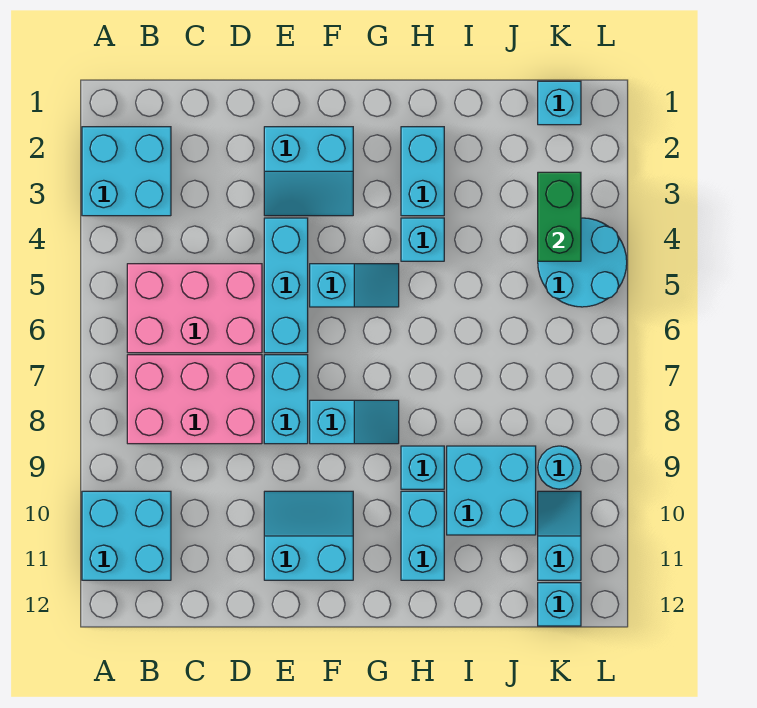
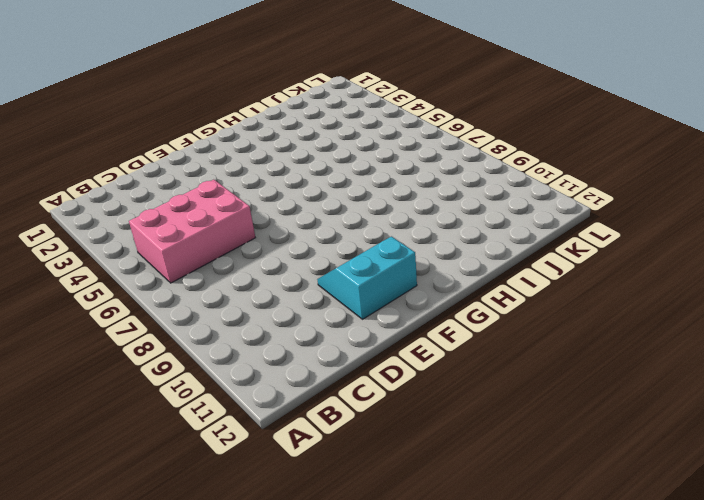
none -> cyan brick A2:B3 level 1
none -> cyan brick A10:B11 level 1
none -> pink brick B7:D8 level 1

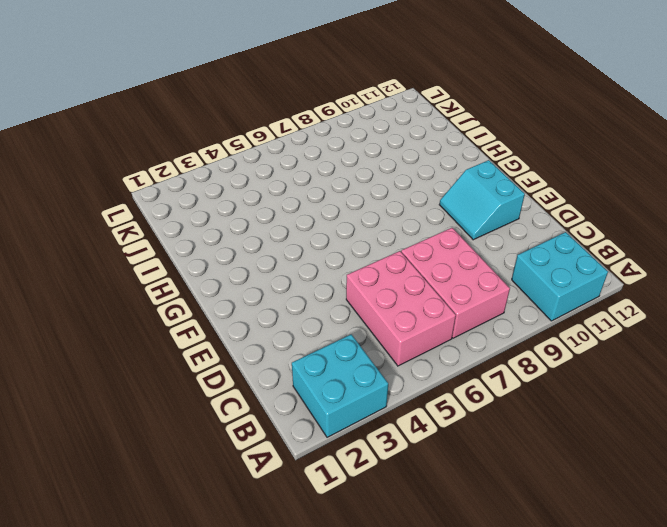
none -> cyan slope E2:F3 level 1 top 2
none -> cyan brick E4:E6 level 1
none -> cyan brick E7:E8 level 1

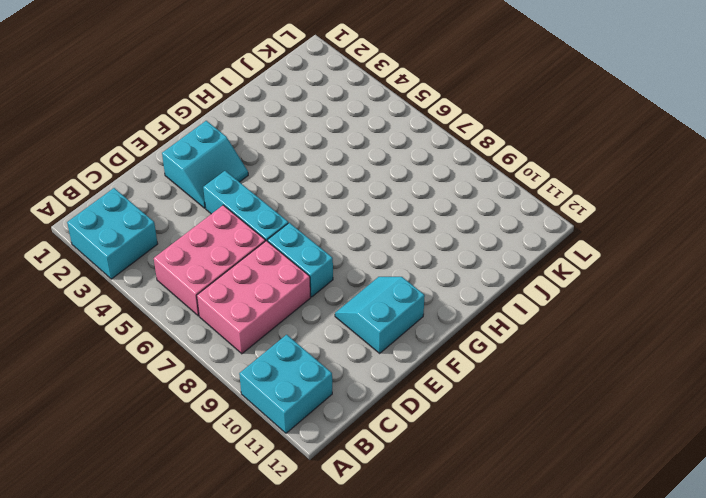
none -> cyan slope F5:G5 level 1 top F
none -> cyan slope F8:G8 level 1 top F
none -> cyan brick H2:H3 level 1

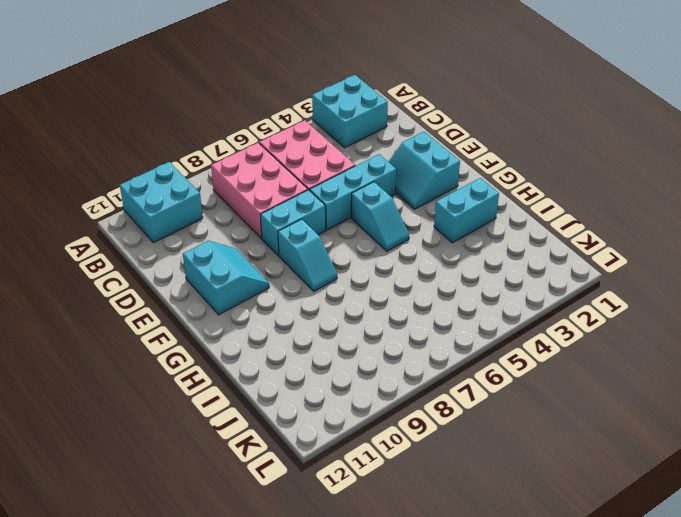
none -> cyan brick H4 level 1
none -> cyan brick H9 level 1
none -> cyan brick H10:H11 level 1

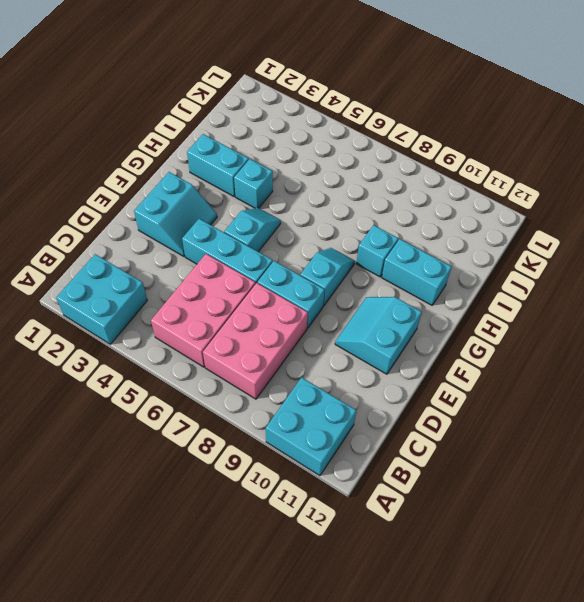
none -> cyan brick I9:J10 level 1
none -> cyan brick K1 level 1
none -> cyan round brick K4:L5 level 1

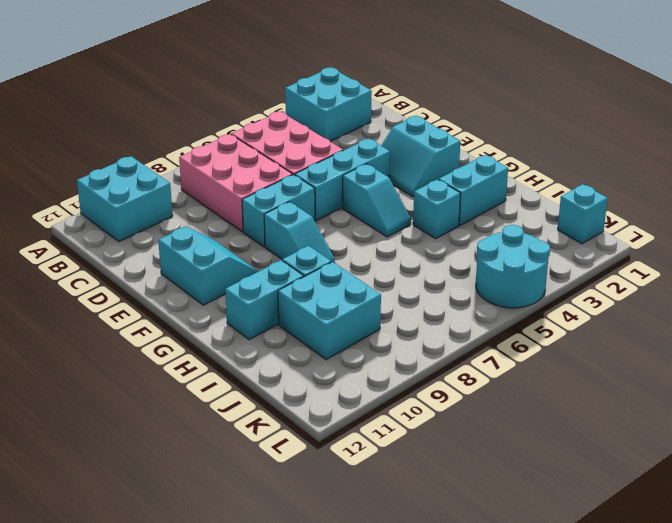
none -> cyan round brick K9 level 1
none -> cyan slope K10:K11 level 1 top 11
none -> cyan brick K12 level 1

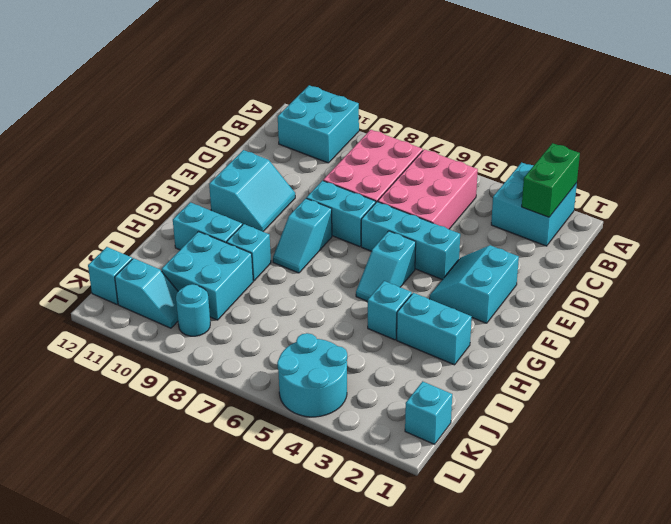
green brick A2:B2 level 2 -> green brick K3:K4 level 2

